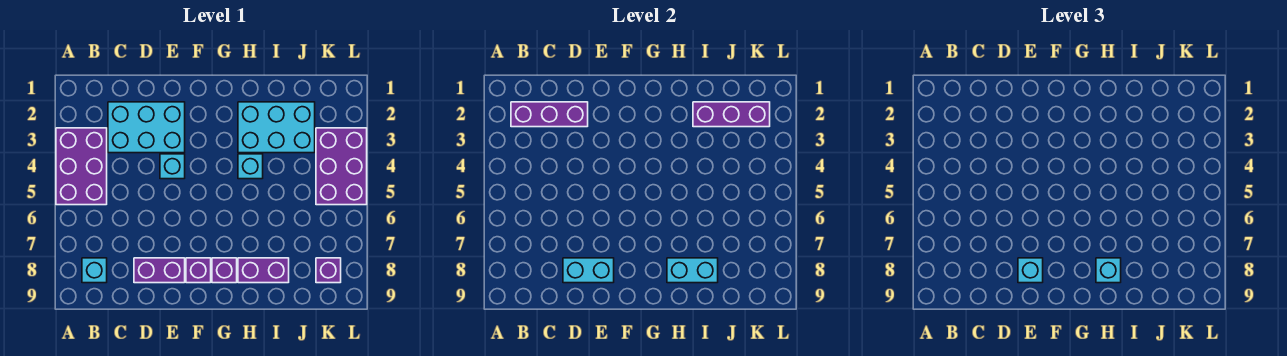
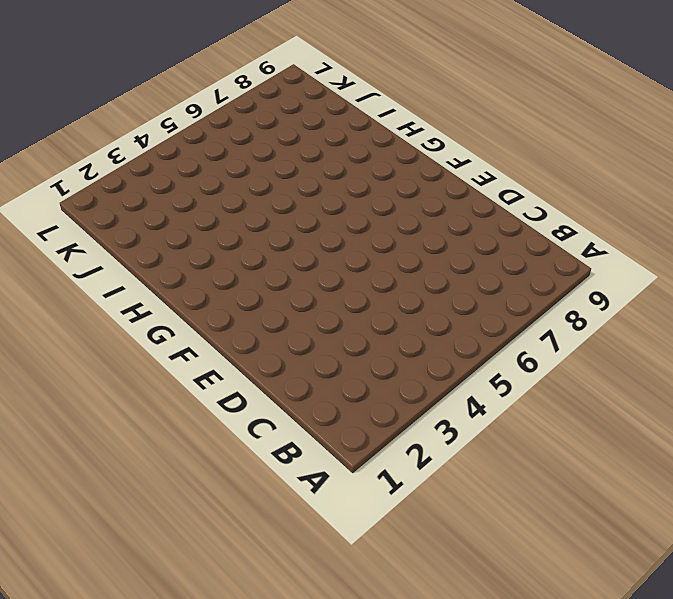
none -> purple brick A3:B5 level 1
none -> cyan brick B8 level 1
none -> cyan brick C2:E3 level 1

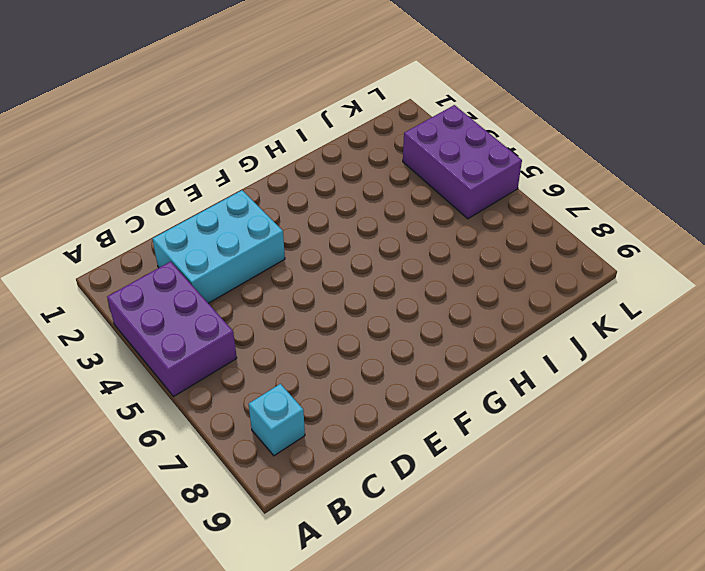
none -> purple brick D8:E8 level 1
none -> cyan brick E4 level 1
none -> purple brick F8 level 1

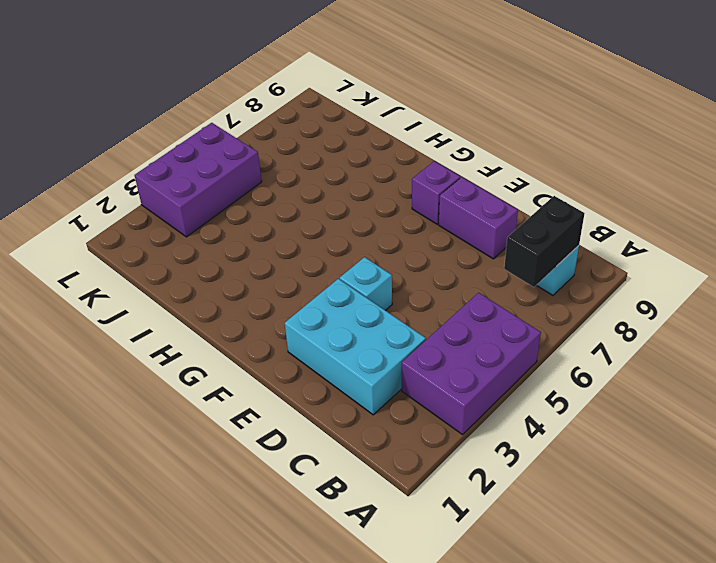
black brick B7:B8 level 2 -> none
none -> purple brick G8 level 1
none -> cyan brick H2:J3 level 1
none -> cyan brick H4 level 1

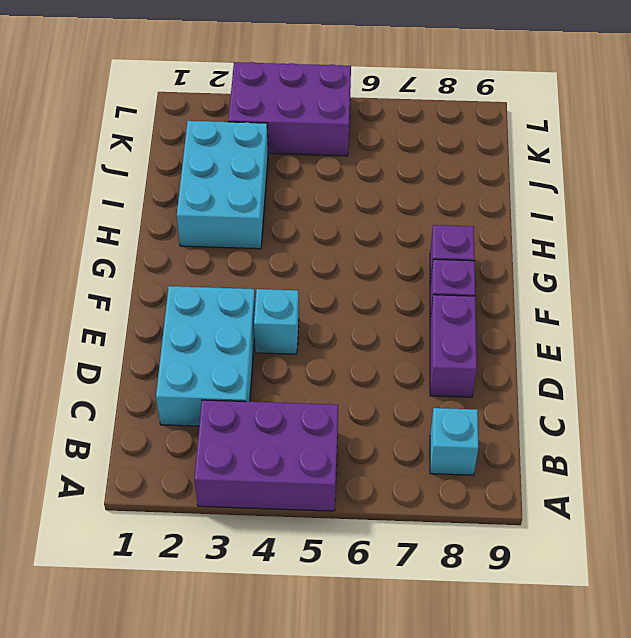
none -> cyan brick H4 level 1
none -> purple brick H8:I8 level 1
none -> purple brick K8 level 1

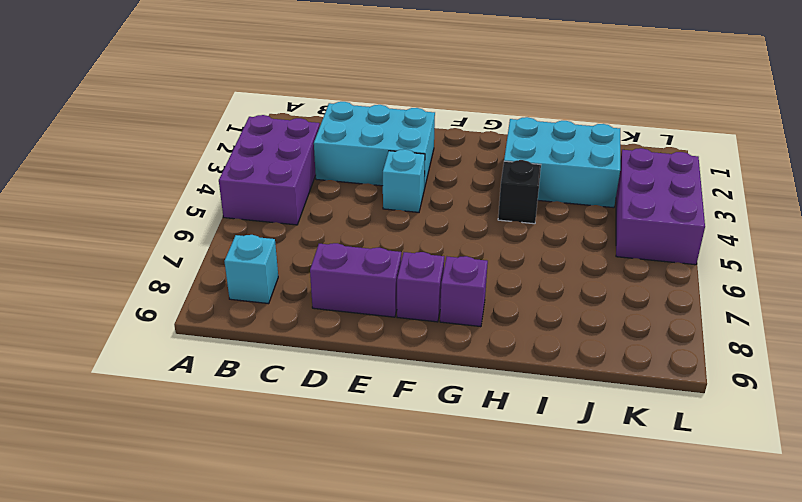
black brick H4 level 1 -> cyan brick H4 level 1
none -> purple brick H8:I8 level 1
none -> purple brick K8 level 1
none -> purple brick B2:D2 level 2

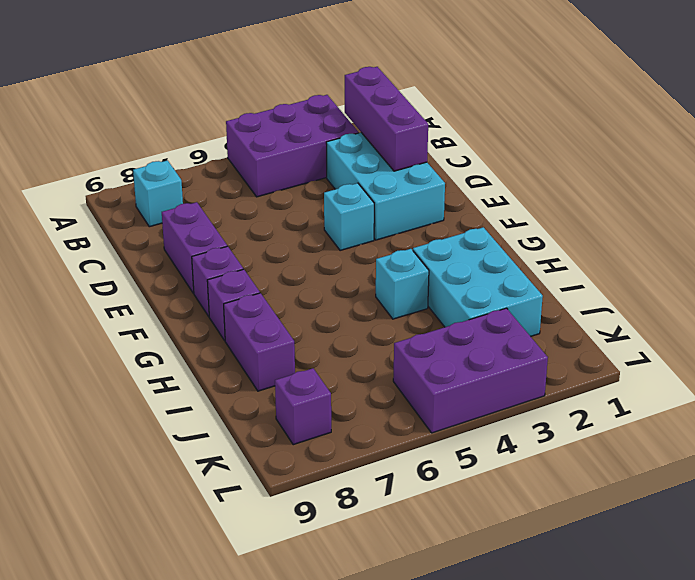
none -> cyan brick D8:E8 level 2
none -> cyan brick H8:I8 level 2
none -> purple brick I2:K2 level 2

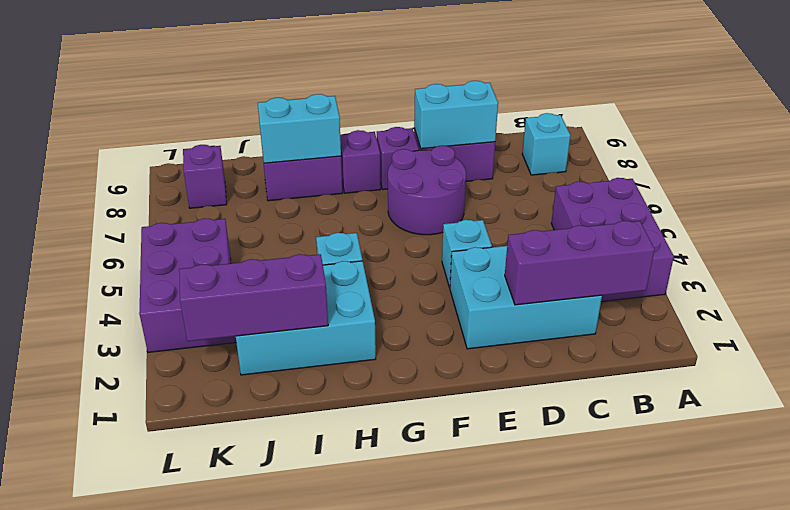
purple round brick E6:F7 level 1 -> none
none -> cyan brick E8 level 3
none -> cyan brick H8 level 3

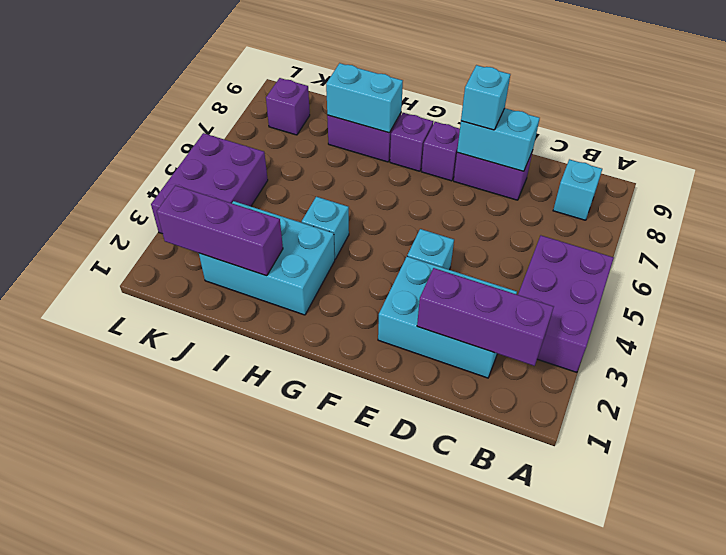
none -> cyan brick H8 level 3

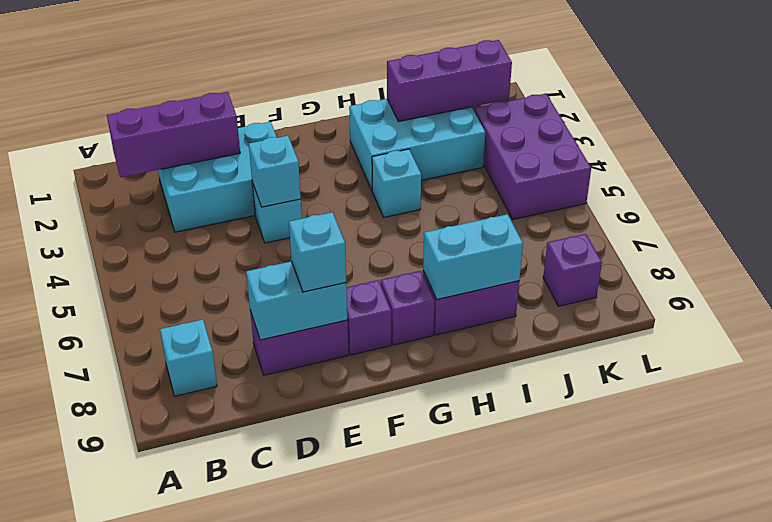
cyan brick E4 level 2 -> cyan brick H8 level 3
none -> purple brick A3:B5 level 1

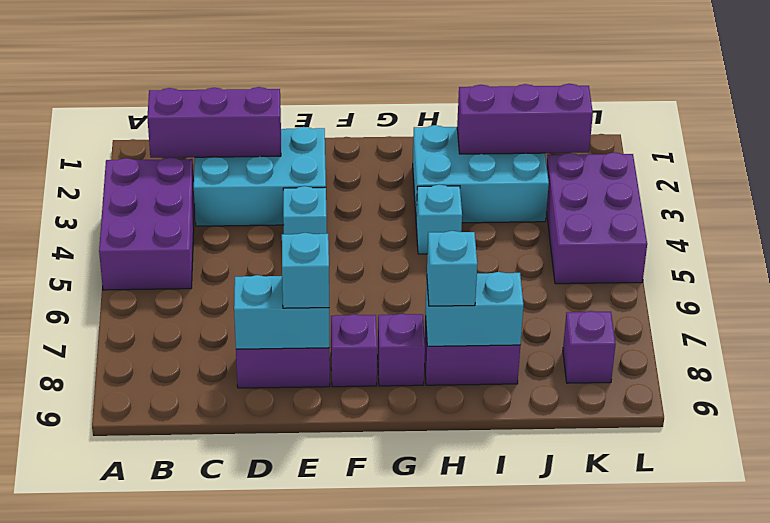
none -> cyan brick B8 level 1

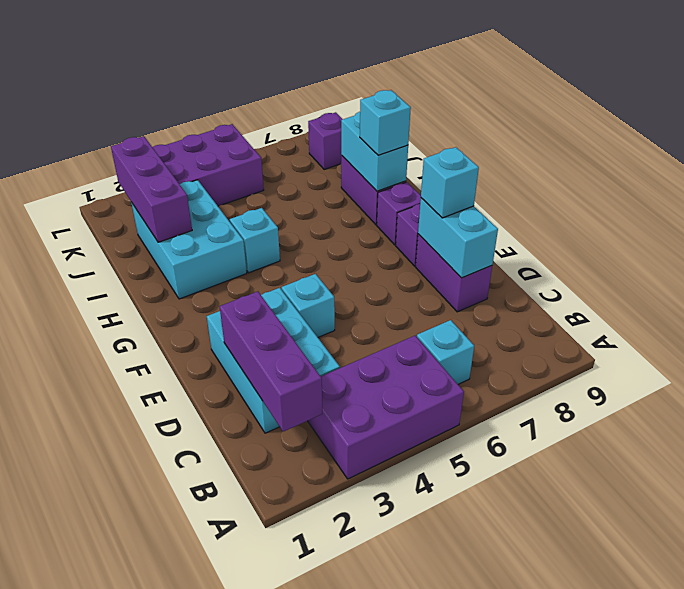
cyan brick B6 level 1 -> cyan brick B8 level 1

